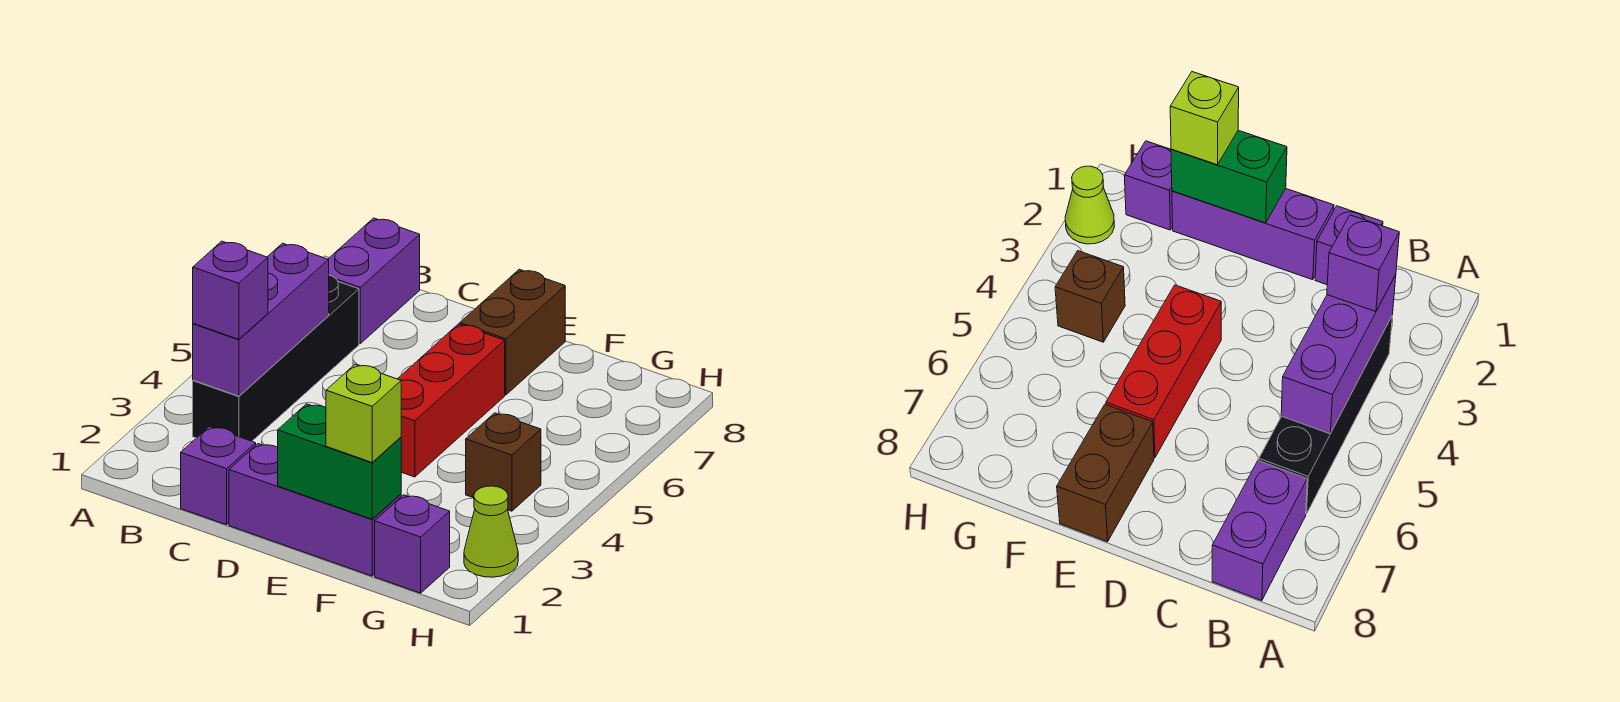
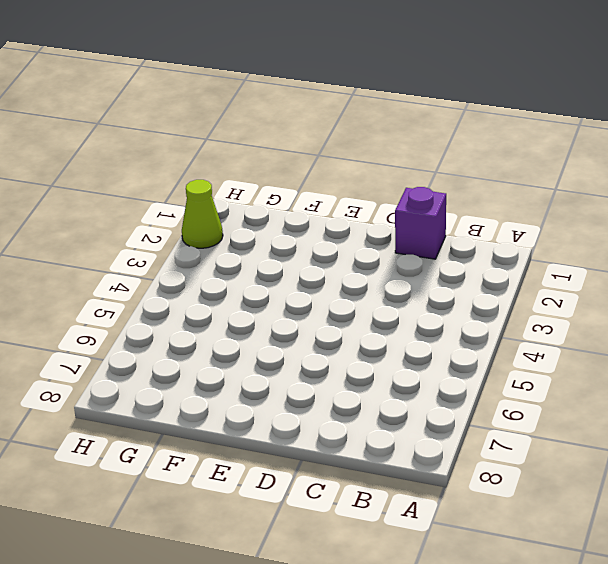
none -> black brick B3:B6 level 1
none -> purple brick B7:B8 level 1
none -> purple brick D1:F1 level 1

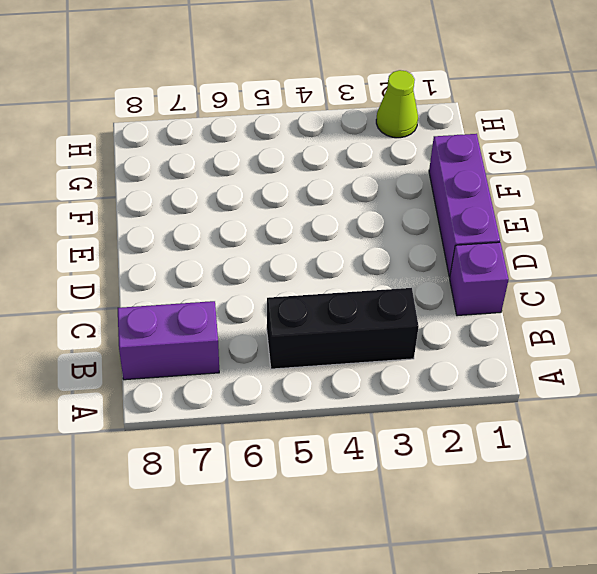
black brick B3:B5 level 1 -> black brick B3:B6 level 1
none -> red brick E4:E6 level 1
none -> brown brick E7:E8 level 1
none -> purple brick G1 level 1

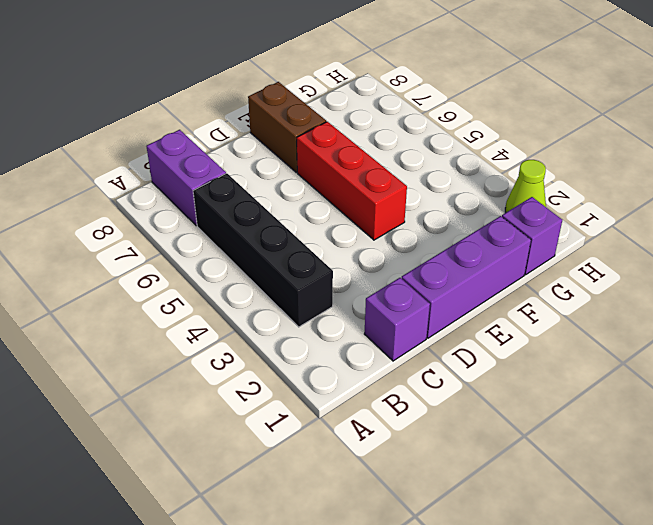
none -> brown brick G4 level 1
none -> purple brick B3:B5 level 2
none -> green brick E1:F1 level 2

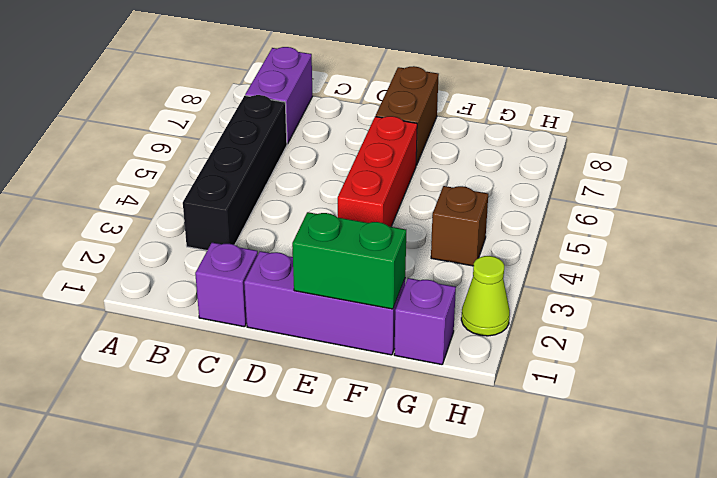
none -> purple brick B3:B5 level 2
none -> purple brick B3 level 3
none -> lime brick F1 level 3

